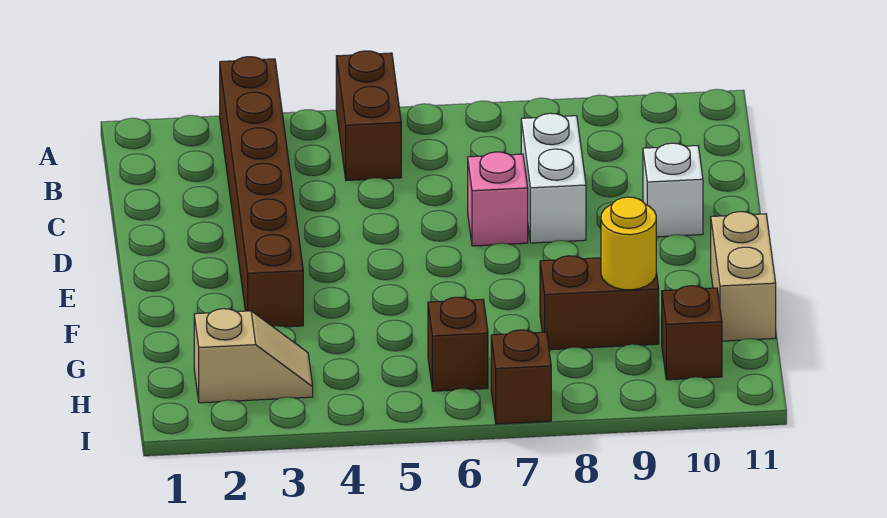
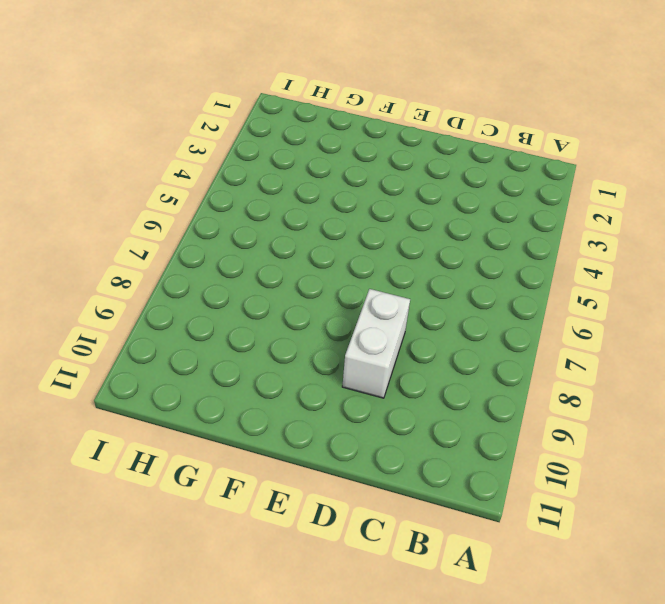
white brick D8:D9 level 1 -> white brick C8:D8 level 1
none -> brown brick A3:F3 level 1
none -> brown brick A5:B5 level 1
none -> pink brick D7 level 1

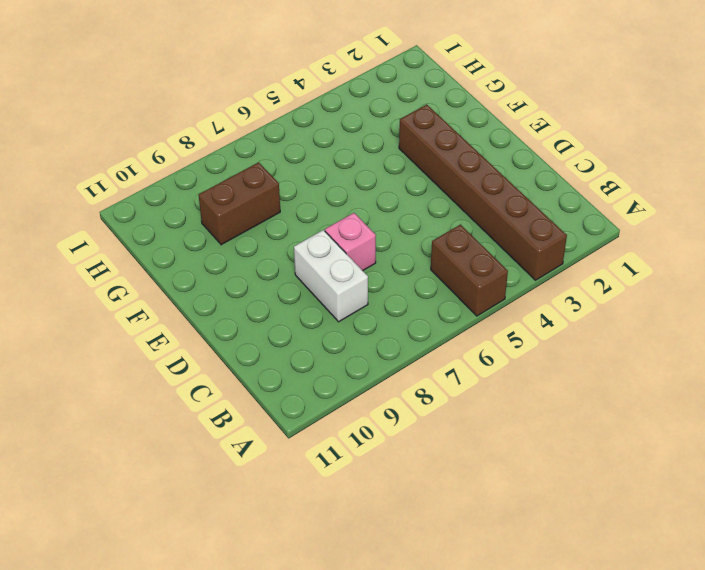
none -> white brick D10 level 1
none -> tan brick F11:G11 level 1
none -> tan slope H2:H3 level 1 top 2

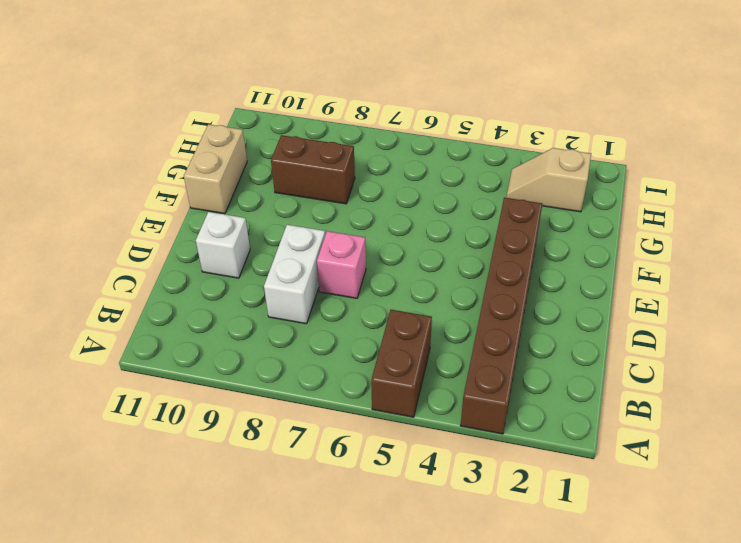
none -> brown brick H6 level 1
none -> brown brick H10 level 1
none -> brown brick I7 level 1

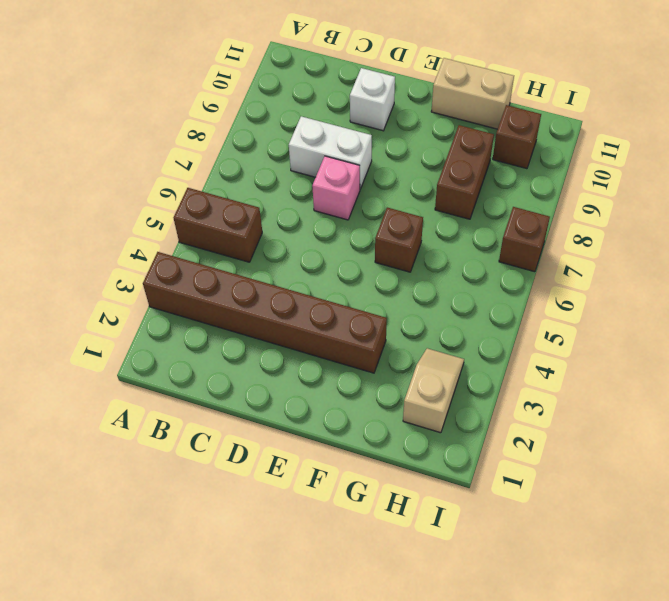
brown brick F6 level 1 -> brown brick H6 level 1
none -> yellow round brick G9 level 2

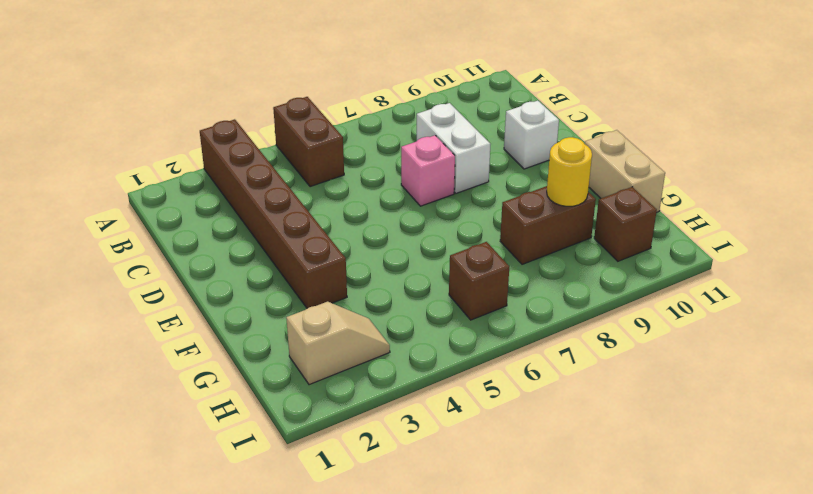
none -> brown brick I7 level 1

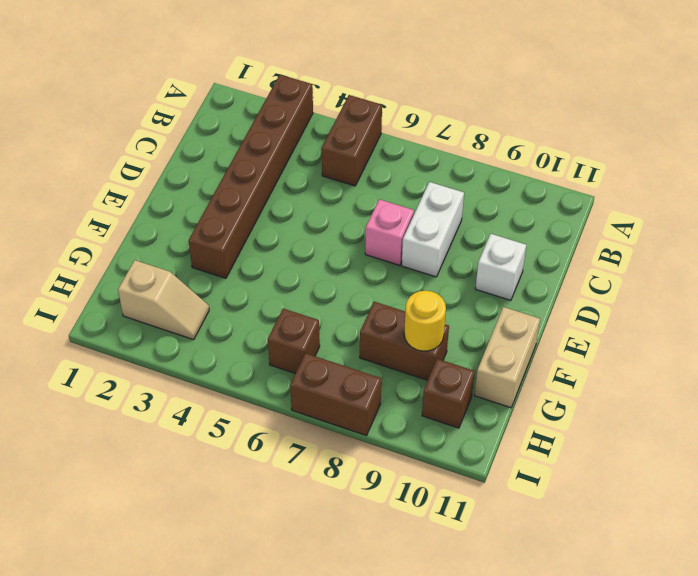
brown brick I7:I8 level 1 -> brown brick I7 level 1

